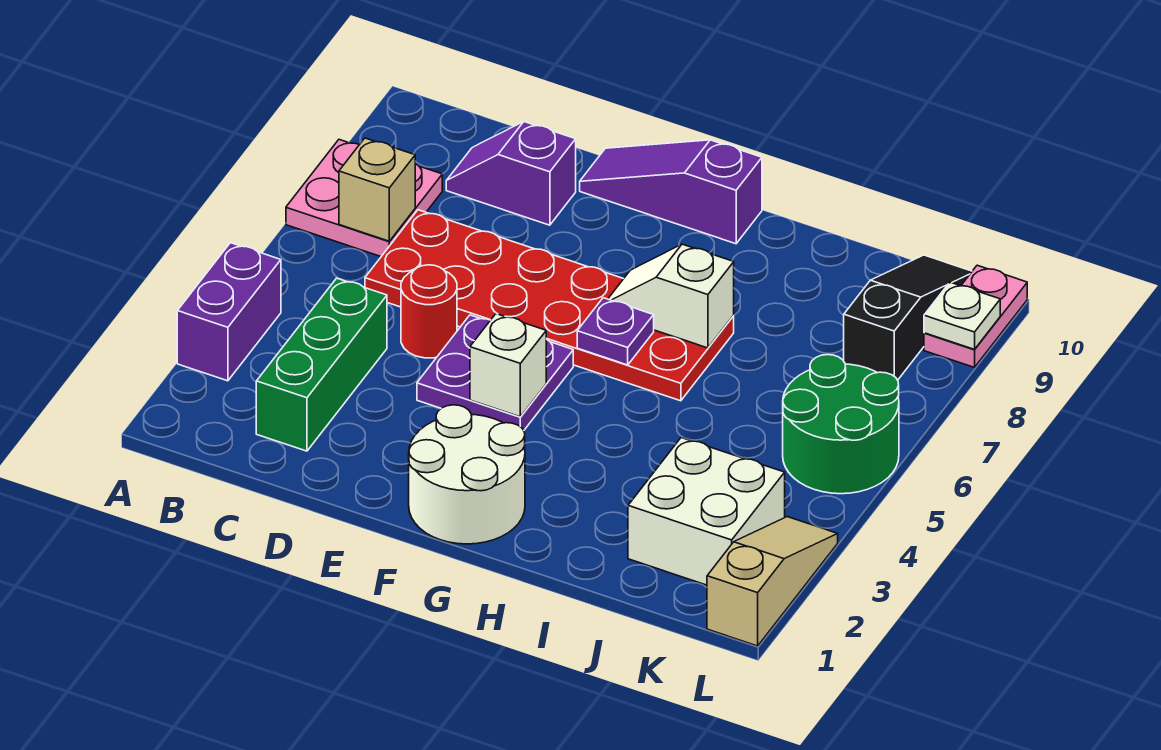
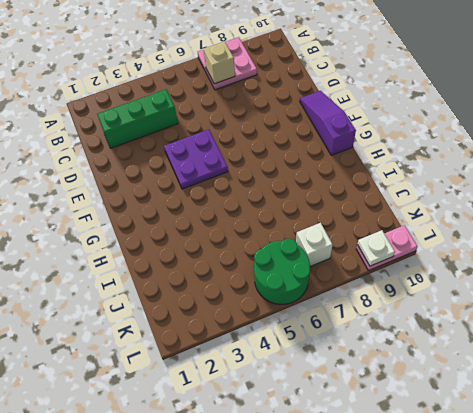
white brick K7 level 1 -> white brick F4 level 2
none -> purple brick A3:A4 level 1
none -> red plate C6:H7 level 1
none -> purple slope C9:D9 level 1 top D

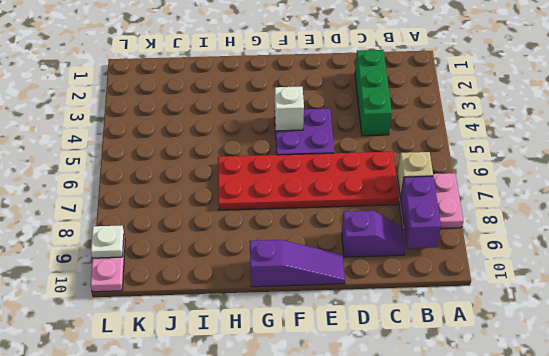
purple brick B8:B9 level 2 -> purple brick A3:A4 level 1
none -> red round brick D5 level 1
none -> white round brick F1:G2 level 1
none -> white brick J2:K3 level 1

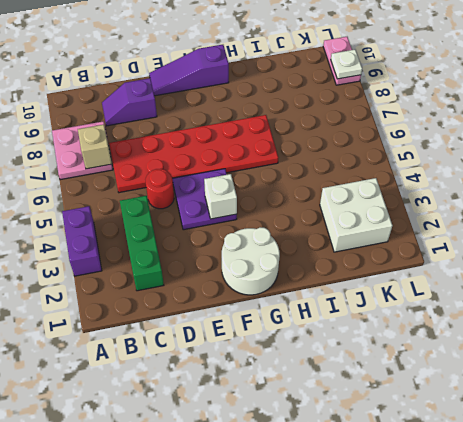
none -> green round brick K5:L6 level 1
none -> black slope K8:K10 level 1 top 8
none -> tan slope L1:L3 level 1 top 1

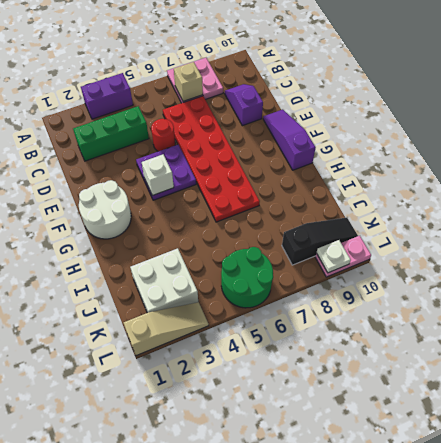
none -> purple plate G6 level 2
none -> white slope G7:H7 level 2 top H

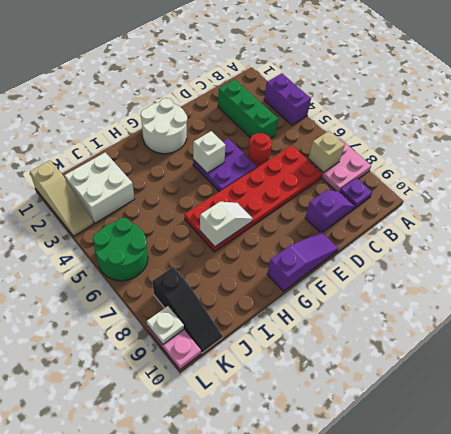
purple plate B9 level 1 -> purple plate G6 level 2

